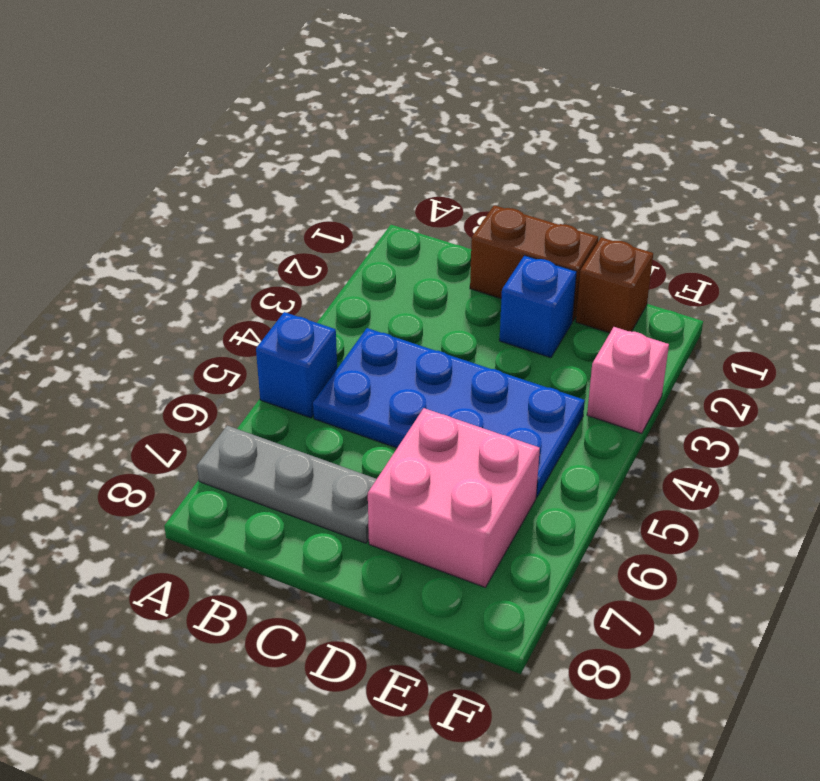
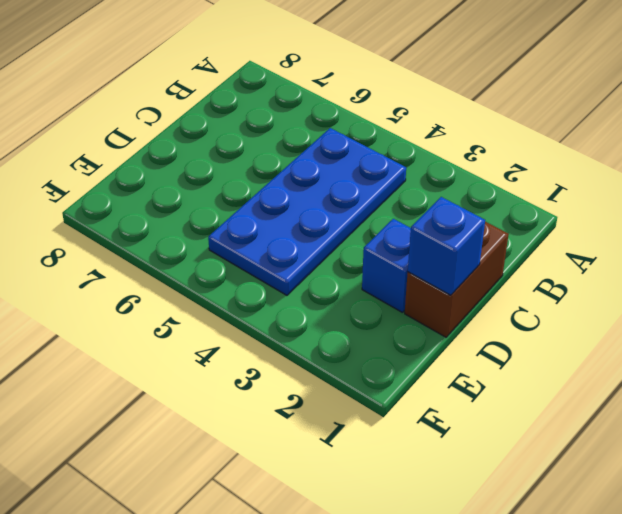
blue brick D1 level 2 -> blue brick A5 level 1
none -> grey plate A7:C7 level 1
none -> pink brick D6:E7 level 1

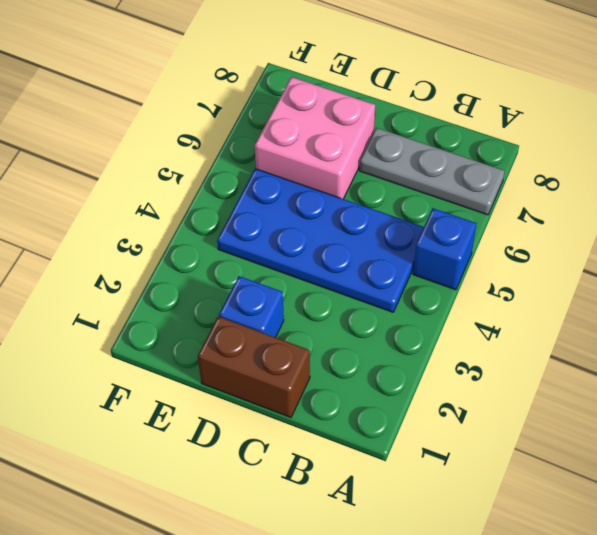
none -> brown brick E1 level 1
none -> pink brick F3 level 1

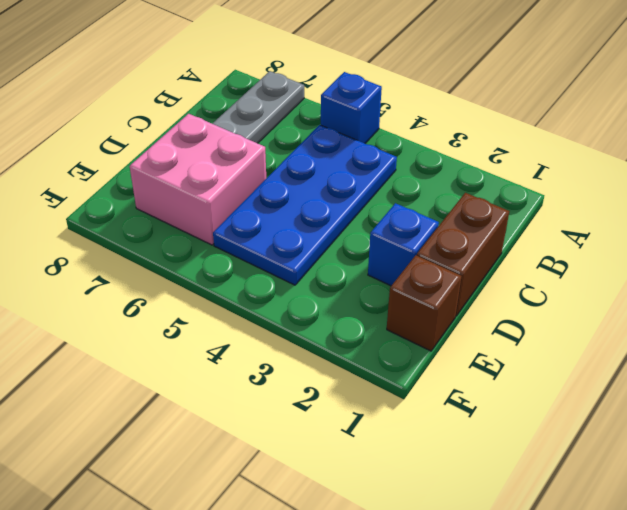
none -> pink brick F3 level 1

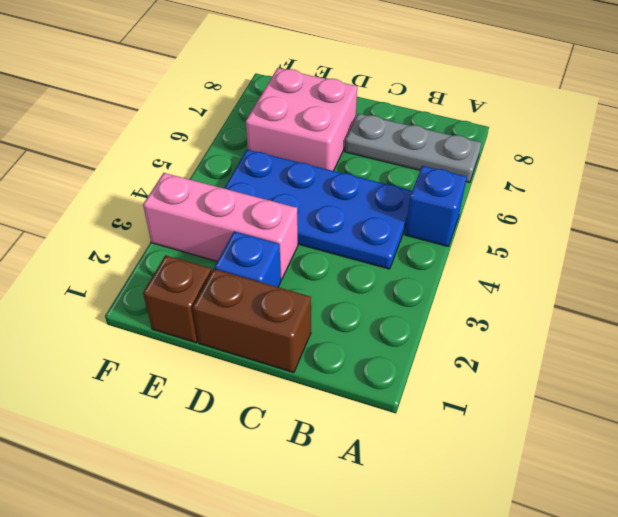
pink brick D3:F3 level 1 -> pink brick F3 level 1

